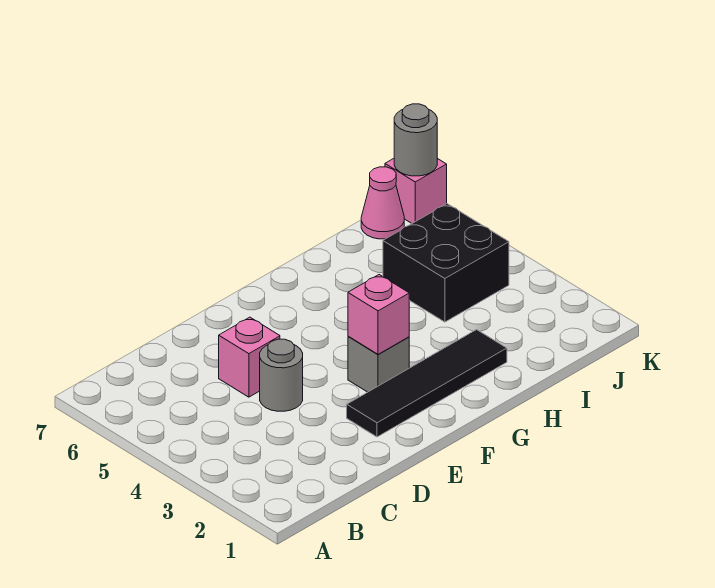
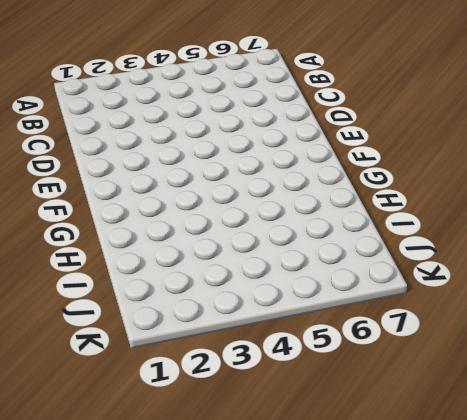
none -> grey round brick D4 level 1
none -> pink brick D5 level 1

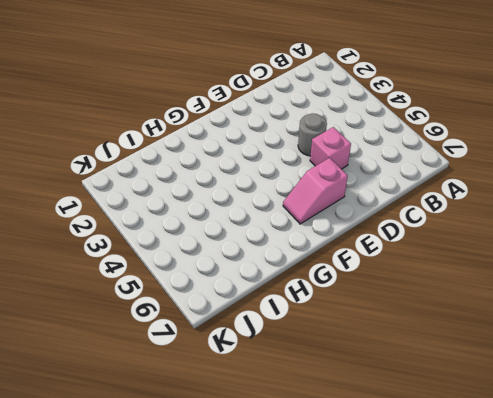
pink slope E6:F6 level 1 top E -> none
none -> black tile E2:H2 level 1
none -> grey brick F3 level 1

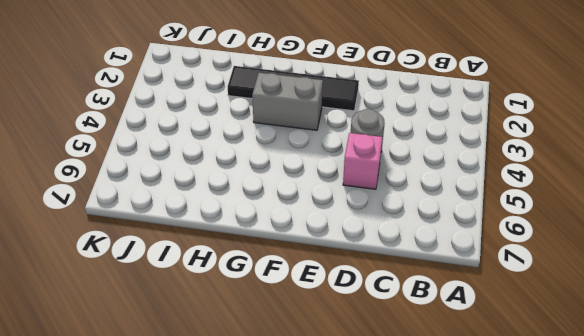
grey brick F3:G3 level 1 -> grey brick F3 level 1
none -> black brick I4:J5 level 1
none -> pink cone J7 level 1

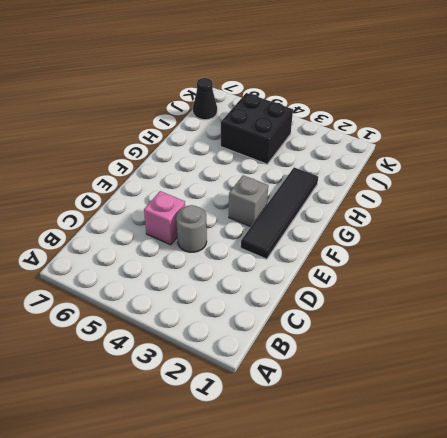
black cone J7 level 1 -> pink cone J7 level 1
none -> pink brick K7 level 1
none -> pink brick F3 level 2

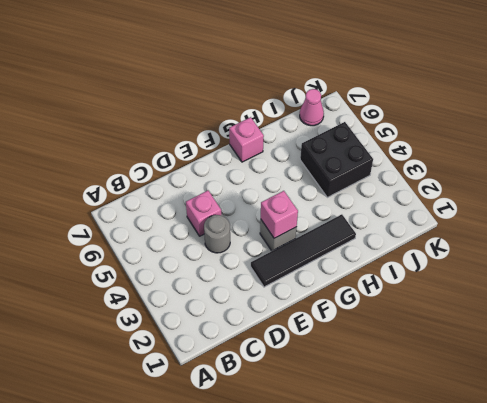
pink brick G7 level 1 -> pink brick K7 level 1
none -> grey round brick K7 level 2

